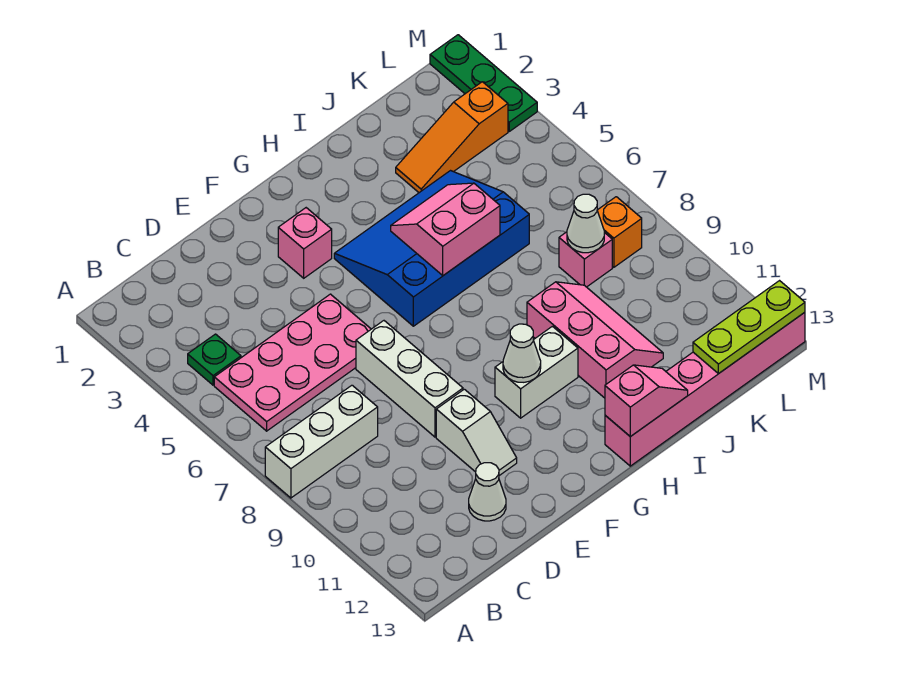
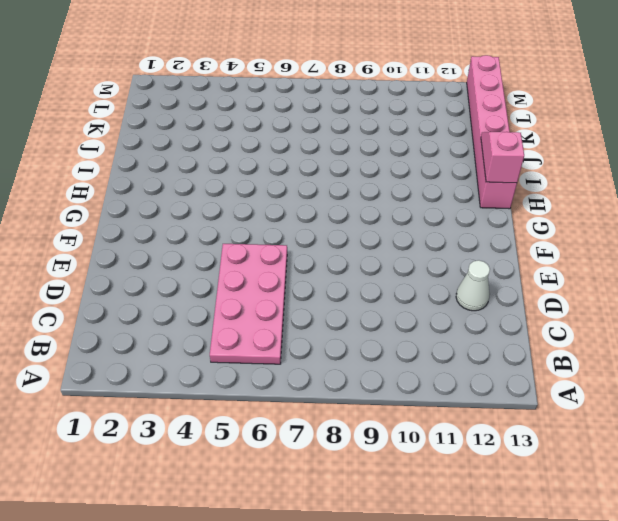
none -> white brick A8:C8 level 1
none -> green plate B4 level 1
none -> white brick E7:E9 level 1

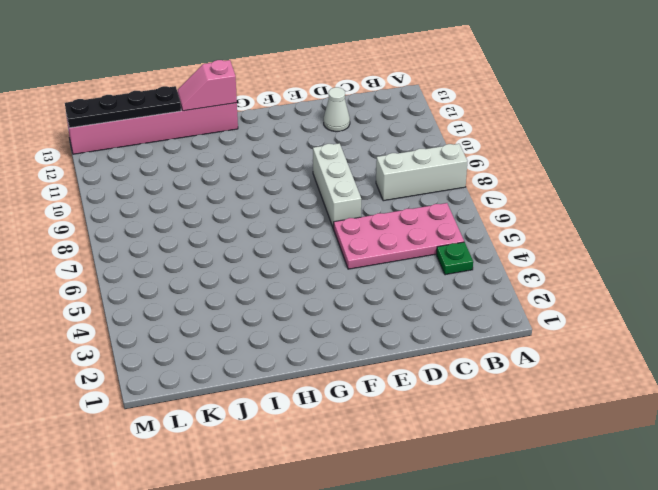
black plate J13:M13 level 2 -> lime plate K13:M13 level 2
none -> white slope E10:E11 level 1 top 10
none -> pink brick F3 level 1
none -> blue slope G4:J6 level 1 top 6

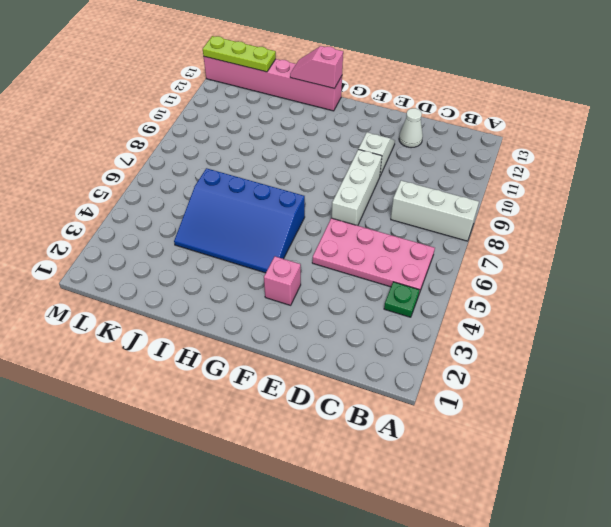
none -> white brick G10:H10 level 1
none -> pink slope I9:J11 level 1 top I
none -> orange slope J3:L3 level 1 top L

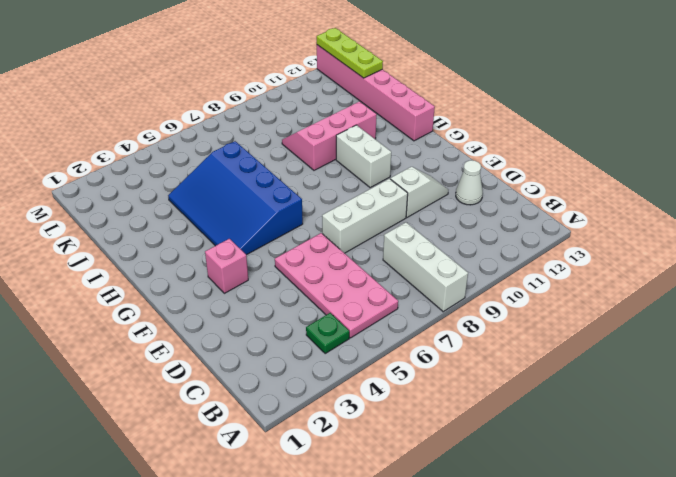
none -> orange slope J3:L3 level 1 top L
none -> pink brick K8 level 1
none -> orange brick L8 level 1

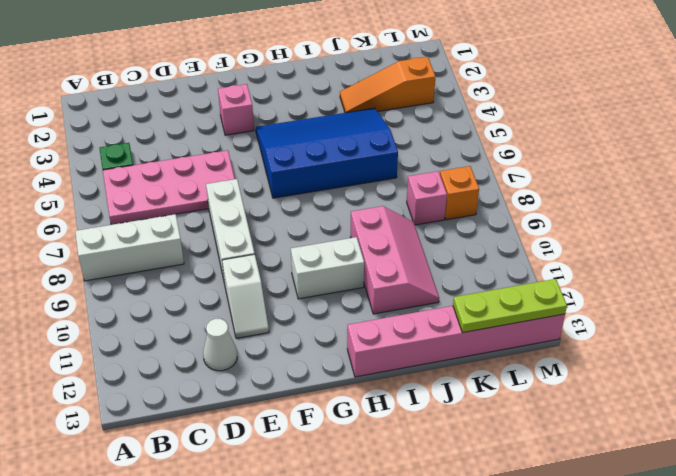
none -> green plate M1:M3 level 1
none -> white cone G10 level 2
none -> pink slope H5:I6 level 2 top 6

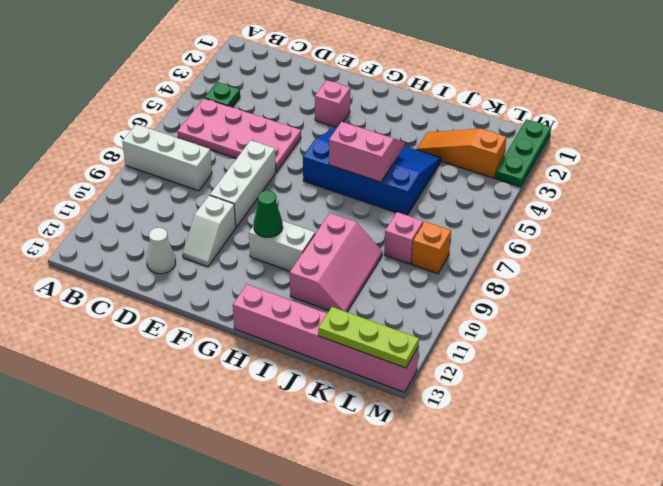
green cone G10 level 2 -> white cone G10 level 2
none -> pink slope H13:I13 level 2 top H
none -> white cone K8 level 2

